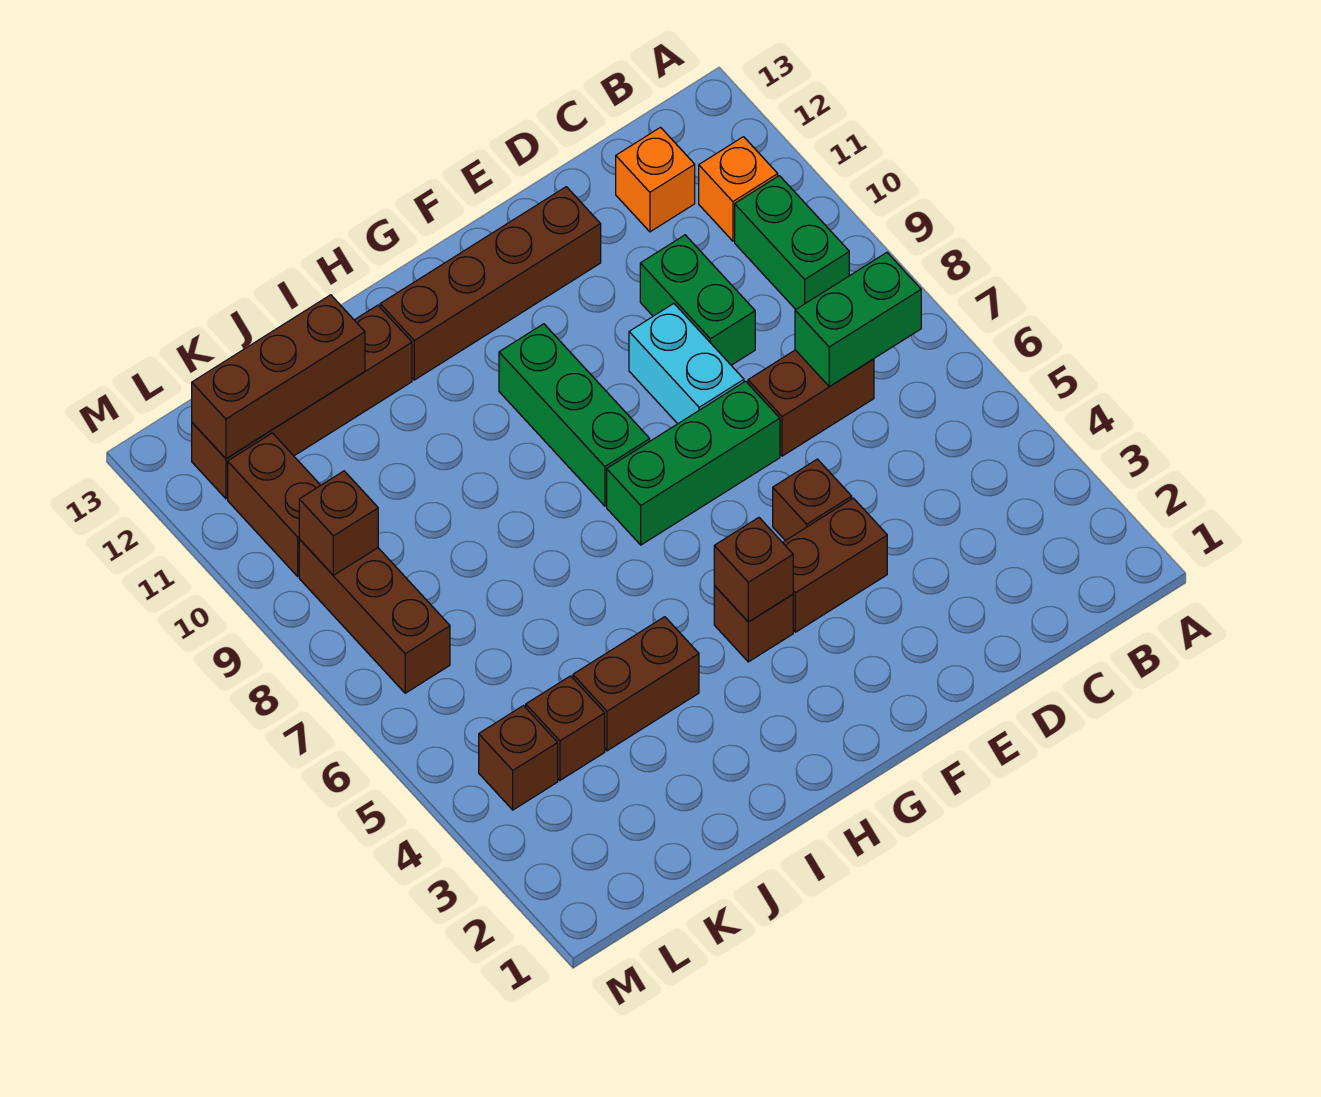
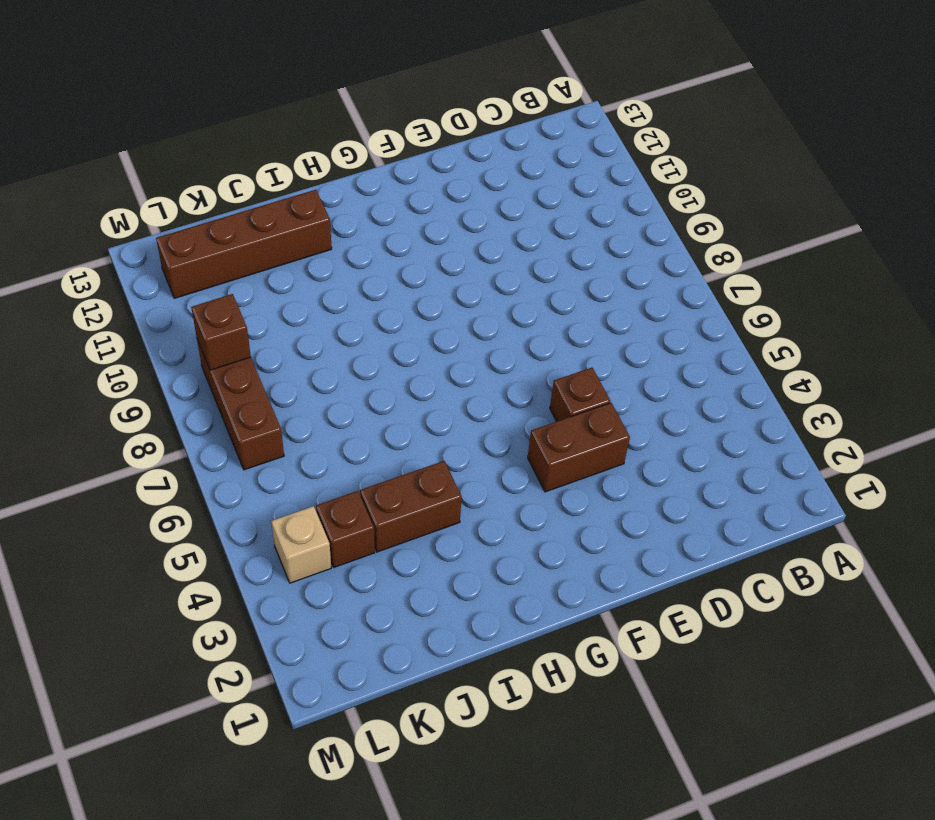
tan brick L4 level 1 -> brown brick L4 level 1
none -> green brick B9:B10 level 1
none -> orange brick B11 level 1
none -> brown brick C7:D7 level 1

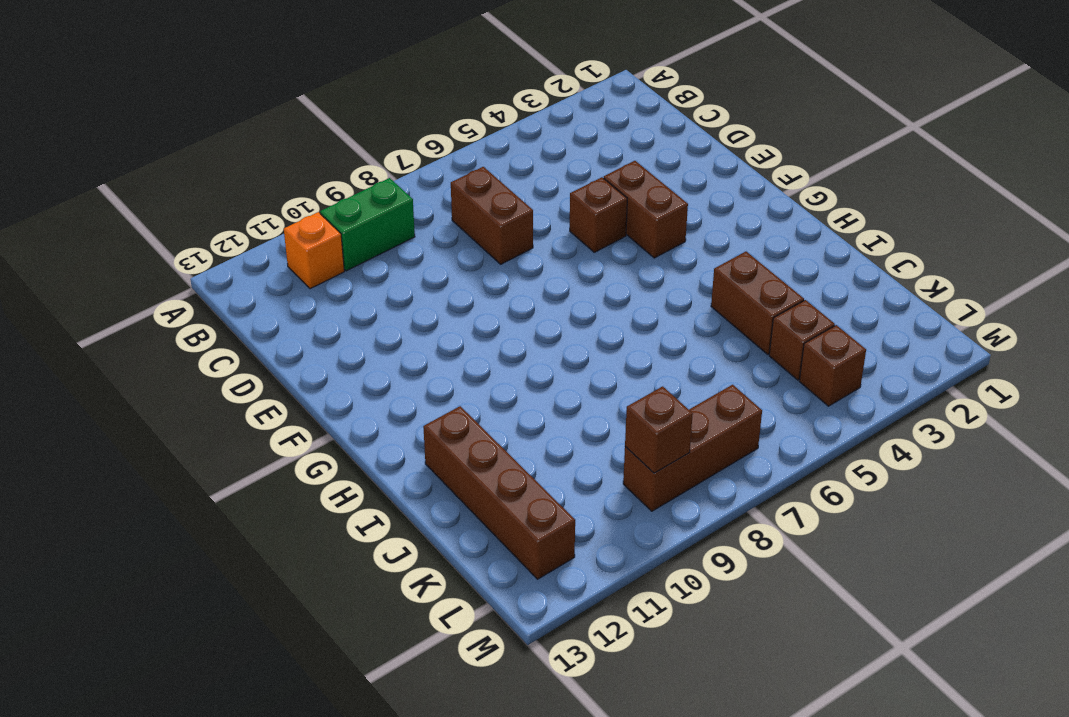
none -> orange brick C12 level 1
none -> green brick D9:D10 level 1
none -> green brick E7:G7 level 1

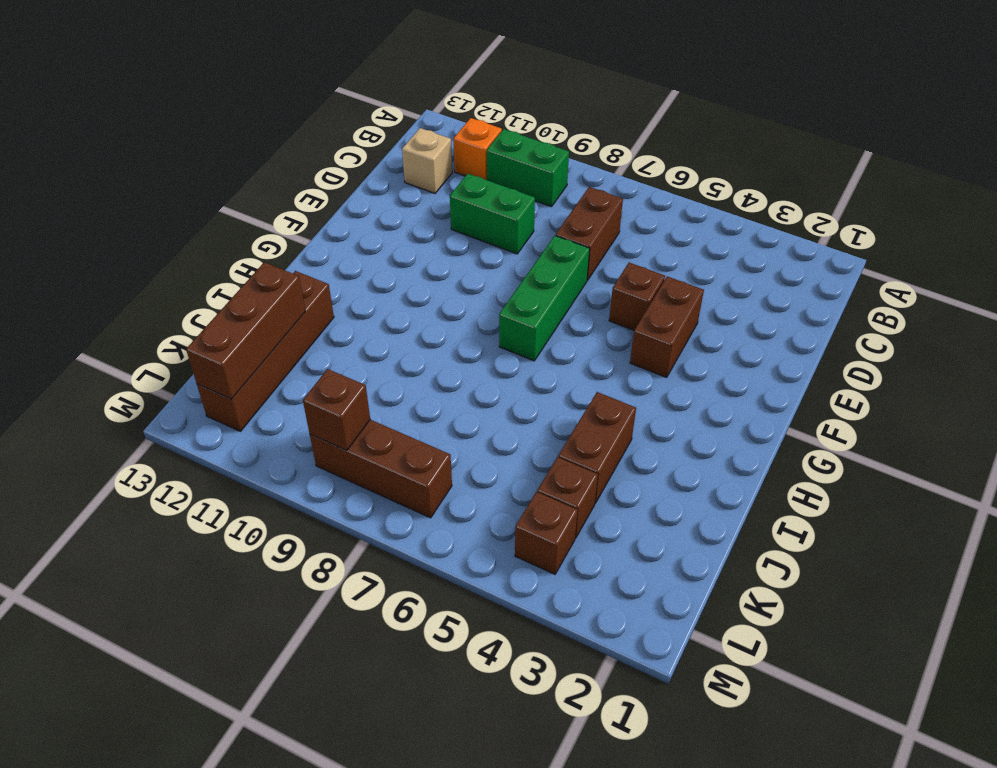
tan brick C12 level 1 -> orange brick C12 level 1
none -> cyan brick E8:E9 level 1
none -> brown brick E12:H12 level 1
none -> brown brick G4 level 1

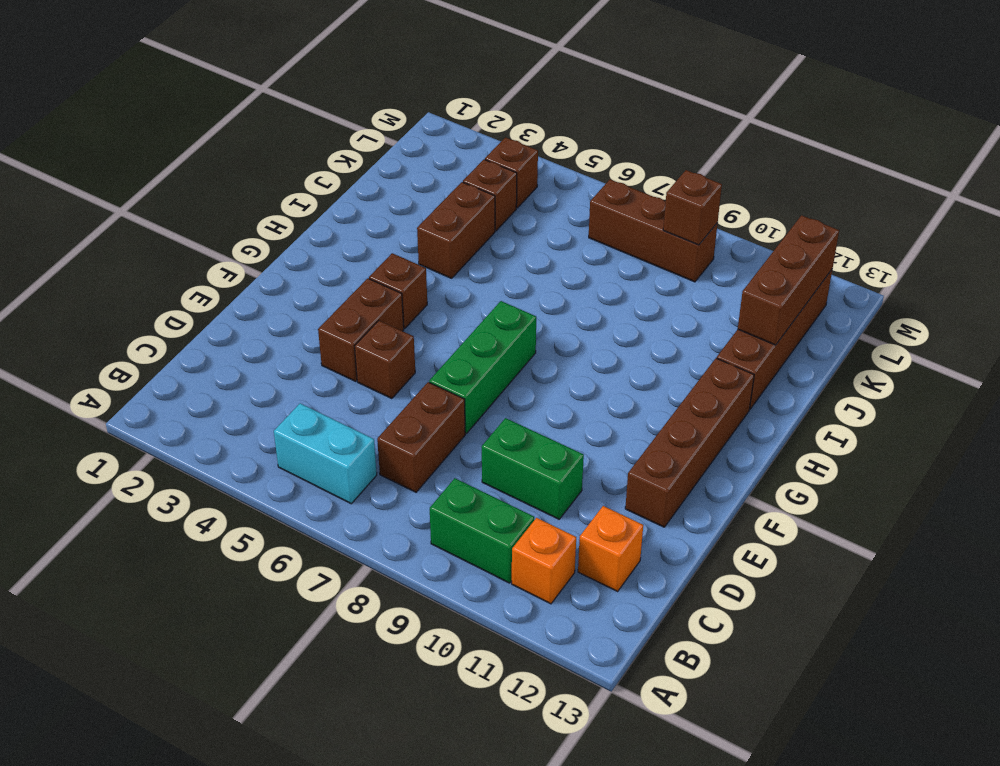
cyan brick B5:B6 level 1 -> cyan brick E8:E9 level 1
none -> green brick G8:G10 level 1
none -> brown brick L10:L11 level 1
none -> green brick B7:C7 level 2

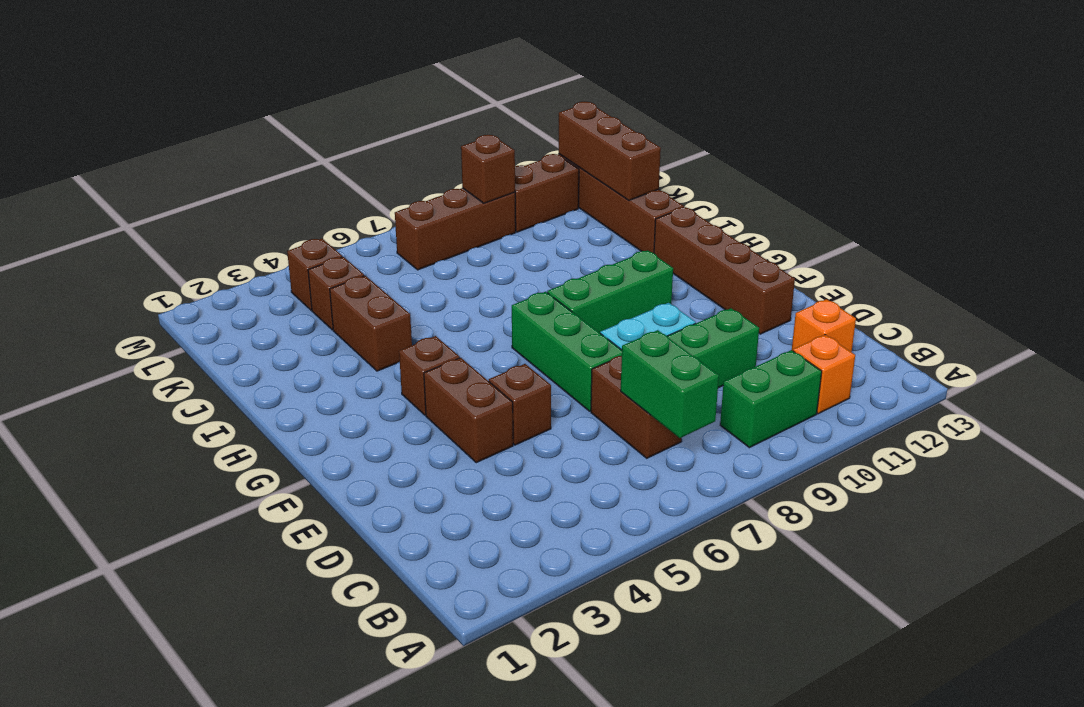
none -> brown brick G4 level 2

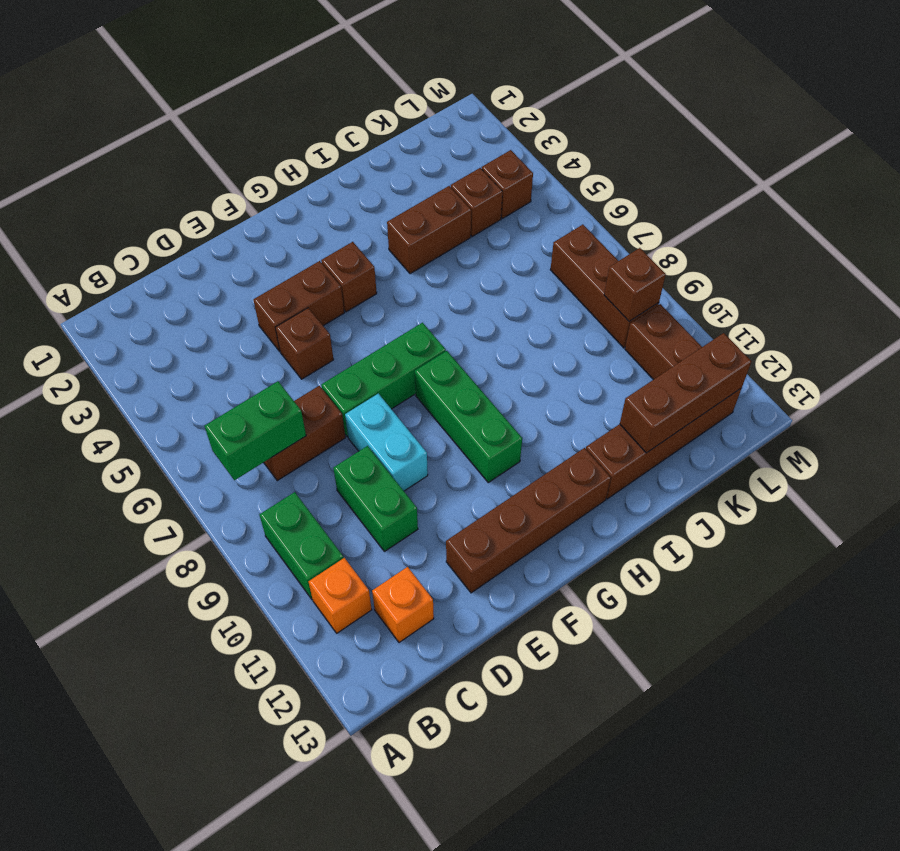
none -> brown brick G4 level 2

